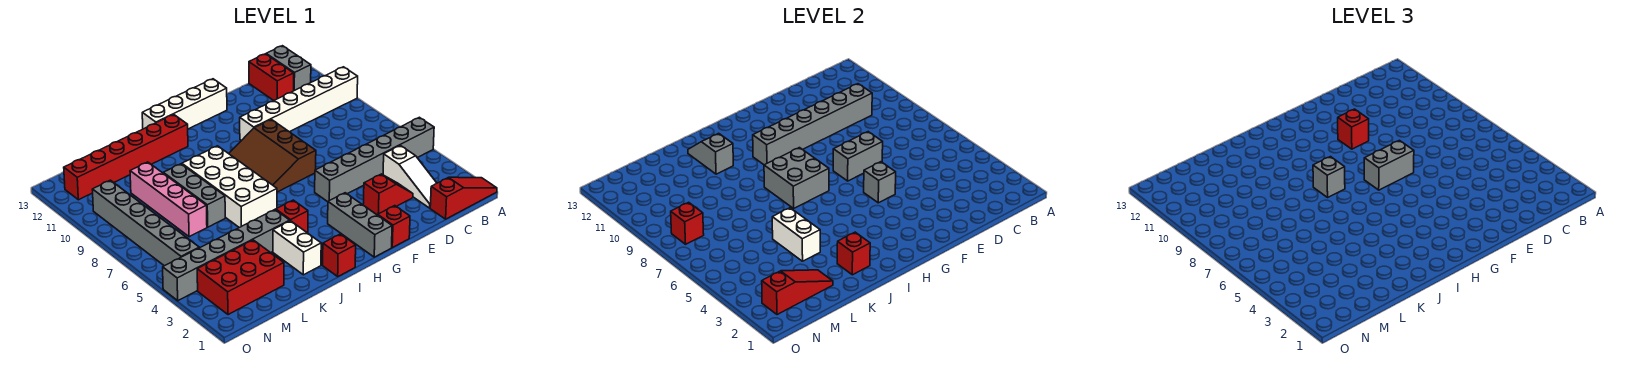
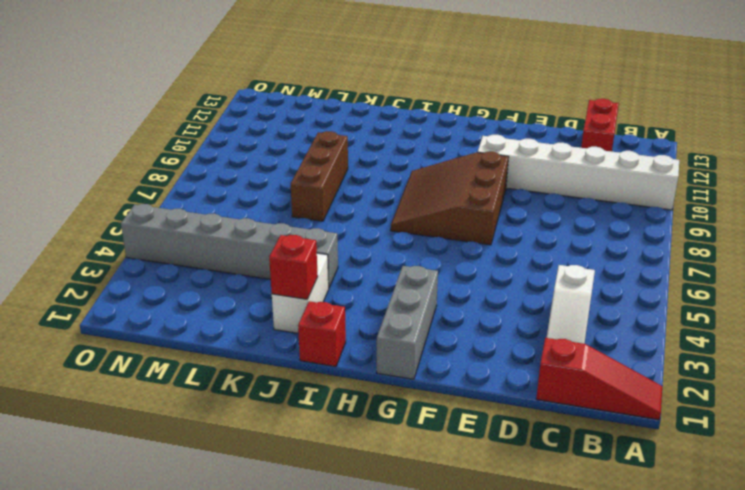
brown brick K7:K9 level 1 -> grey brick K7:K9 level 1
none -> grey brick A5:F5 level 1
none -> grey brick B12:B13 level 1
none -> red slope D3:E3 level 1 top E
none -> red brick F1 level 1

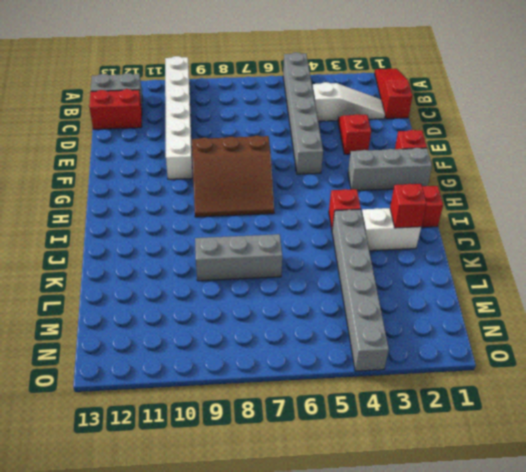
none -> white brick F13:I13 level 1
none -> white brick I6:J9 level 1
none -> red brick I12:N12 level 1
none -> red brick L2:N3 level 1

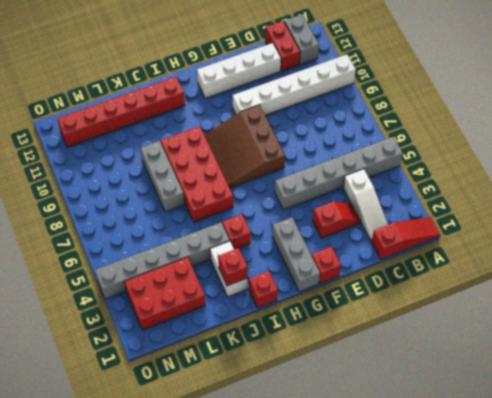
white brick D12:G12 level 1 -> white brick F13:I13 level 1
red brick I6:J9 level 1 -> white brick I6:J9 level 1
none -> pink brick L7:L10 level 1
none -> grey brick N5:N10 level 1
none -> grey brick C10:H10 level 2
none -> grey brick E7:F7 level 2

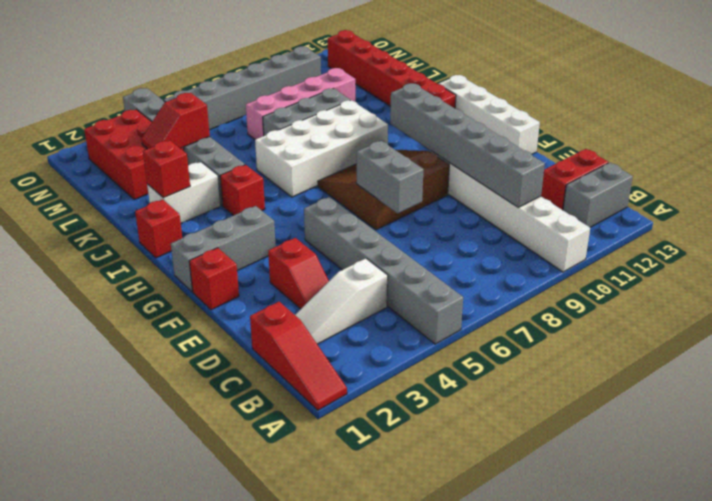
red slope L3:L4 level 2 top 4 -> none
none -> grey brick F5 level 2
none -> grey brick H7:I8 level 2
none -> grey slope J11:J12 level 2 top 11
none -> white brick K4:K5 level 2

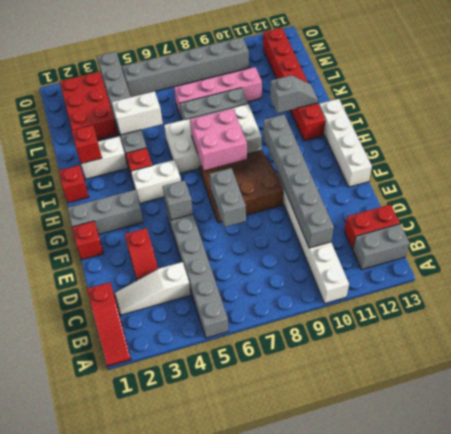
white brick H4:H5 level 1 -> none
pink brick H7:I8 level 2 -> grey brick H7:I8 level 2
none -> red slope L2:N2 level 2 top N
none -> red brick N8 level 2
none -> grey brick F7:G7 level 3
none -> red brick F10 level 3

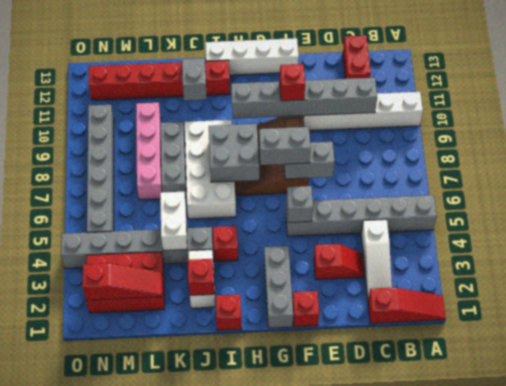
none -> grey brick B12:B13 level 1
none -> red brick N8 level 2
none -> grey brick I8 level 3

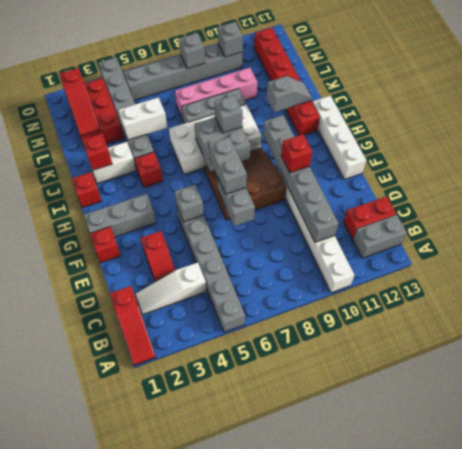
grey brick N8 level 2 -> red brick N8 level 2
grey brick N10 level 2 -> none

